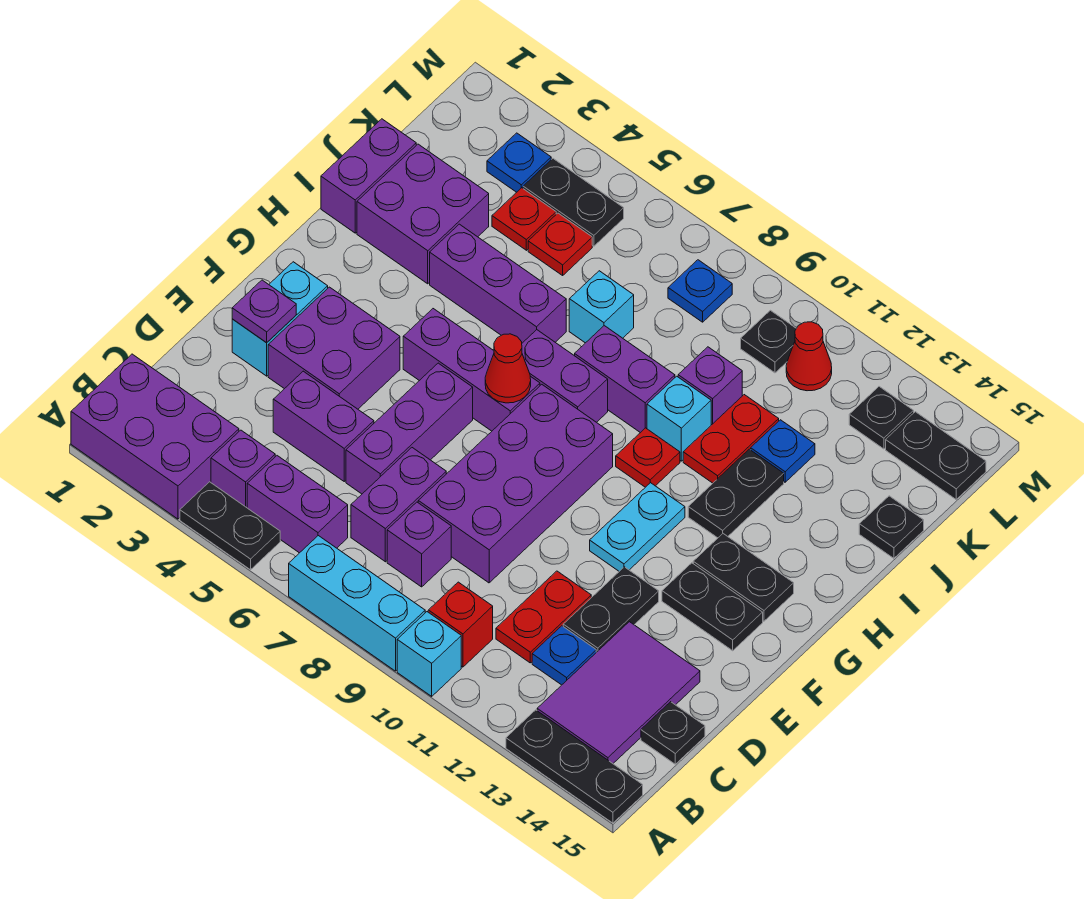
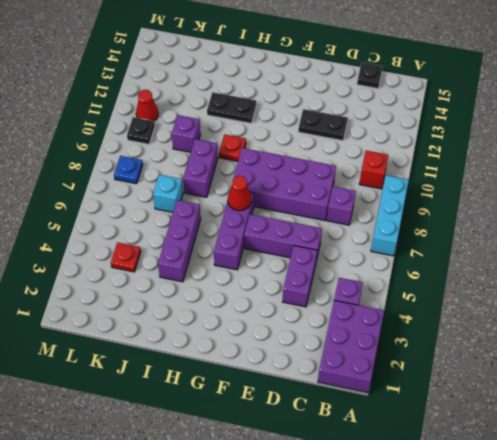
none -> black plate A4:A5 level 1
none -> cyan brick A10 level 1
none -> black plate A13:A15 level 1
none -> purple brick B5:B6 level 1

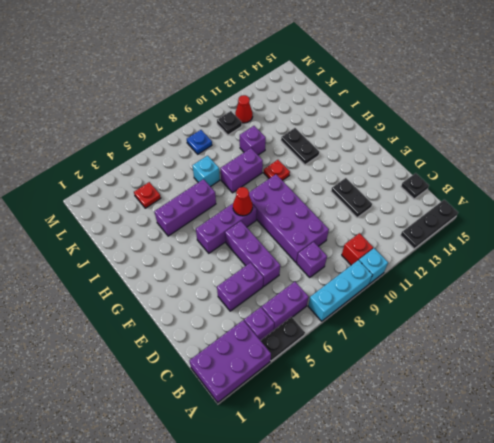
none -> purple tile B13:D14 level 1
none -> purple brick C7:D7 level 1
none -> red plate C11:D11 level 1
none -> blue plate C12 level 1

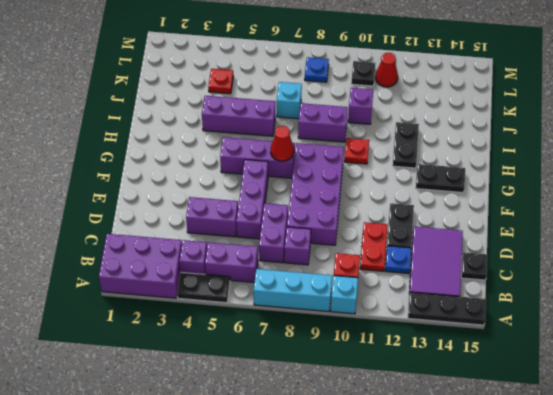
none -> cyan brick E2:F2 level 1
none -> purple brick E3:F4 level 1
none -> cyan plate F11:G11 level 1
none -> black plate F13:F14 level 1

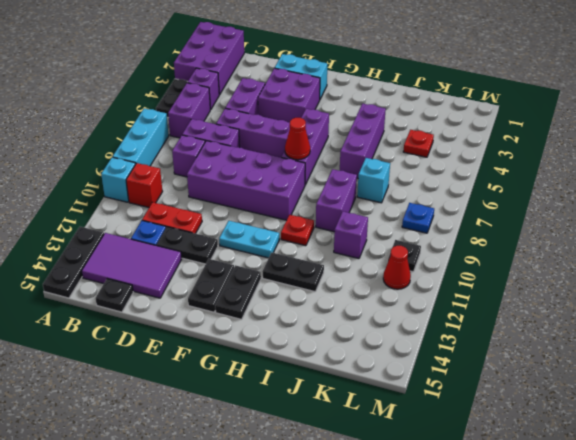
none -> purple brick H7:H8 level 1
none -> purple brick I1:J1 level 1
none -> purple brick I2:J3 level 1
none -> cyan brick I10 level 1

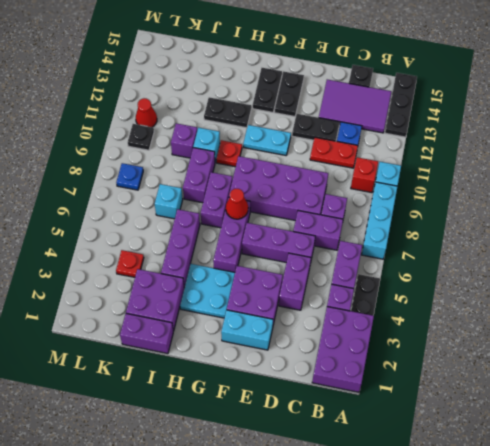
cyan plate G3:H4 level 1 -> none
none -> red plate I11:J11 level 1
none -> blue plate J12 level 1
none -> black plate J15 level 1
none -> red plate K5 level 1

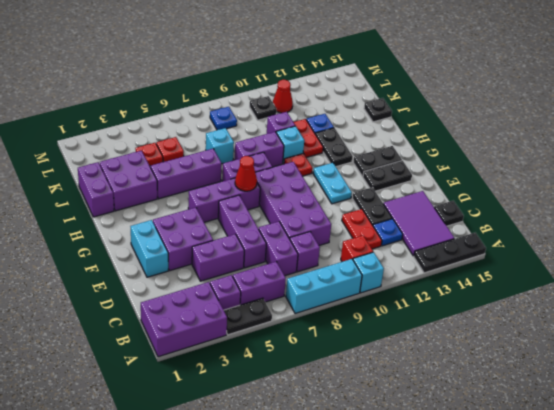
none -> blue plate L3 level 1
none -> black plate L4:L5 level 1
none -> black plate L13 level 1
none -> black plate L14:L15 level 1

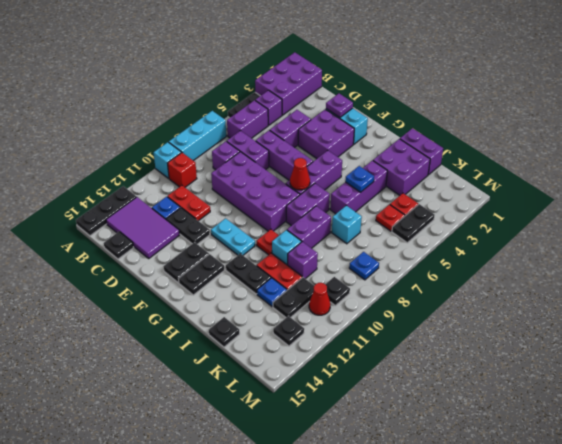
blue plate I5 level 2 -> blue plate L3 level 1
black plate K11:K12 level 1 -> black plate L14:L15 level 1

